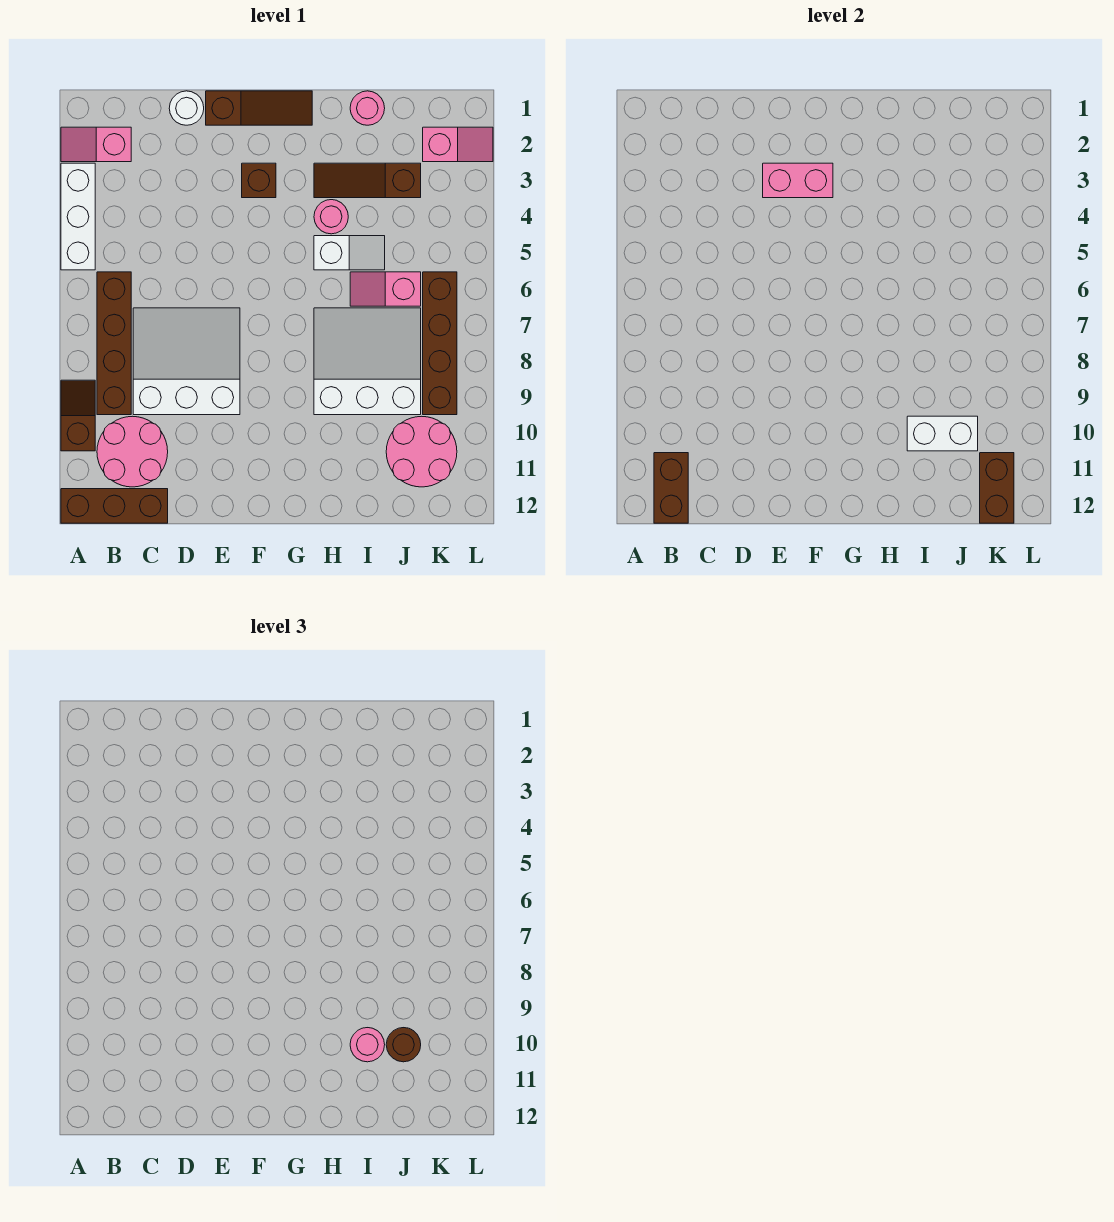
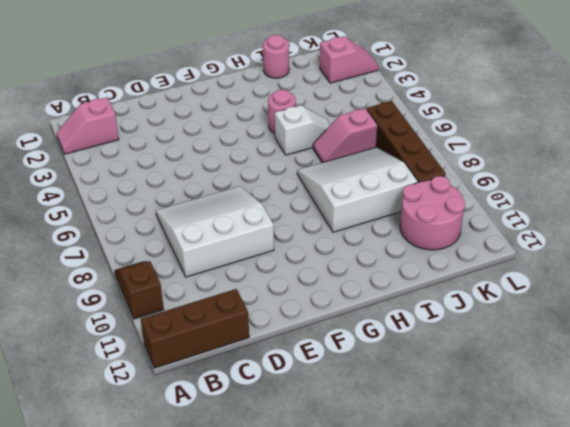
none -> white brick A3:A5 level 1
none -> brown brick B6:B9 level 1
none -> pink round brick B10:C11 level 1

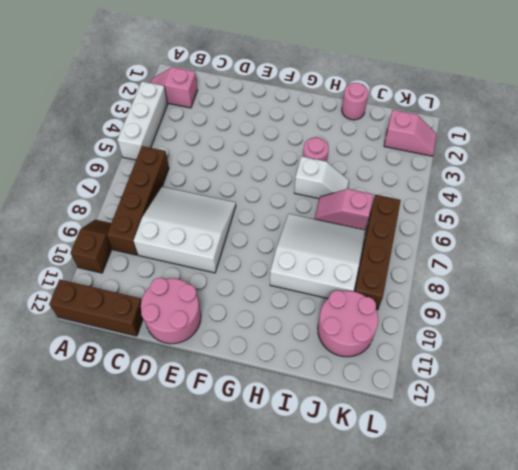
pink round brick D11:E12 level 1 -> pink round brick B10:C11 level 1
none -> white round brick D1 level 1
none -> brown slope E1:G1 level 1 top E
none -> brown brick F3 level 1

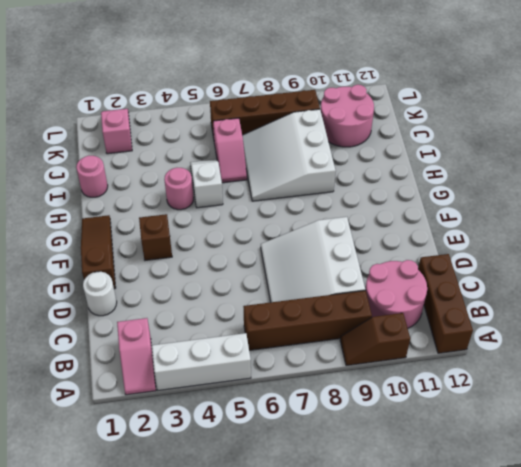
none -> brown slope H3:J3 level 1 top J
none -> brown brick B11:B12 level 2
none -> pink brick E3:F3 level 2

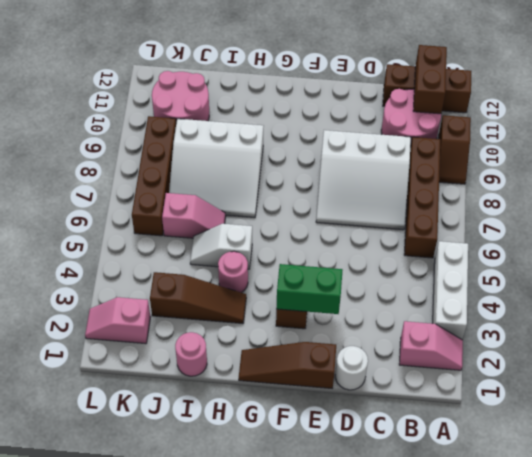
green brick E3:F3 level 2 -> pink brick E3:F3 level 2
none -> white brick I10:J10 level 2
none -> brown brick K11:K12 level 2
none -> pink round brick I10 level 3

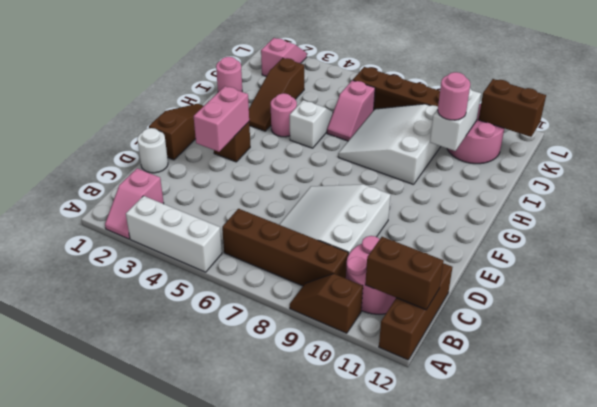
none -> brown round brick J10 level 3

